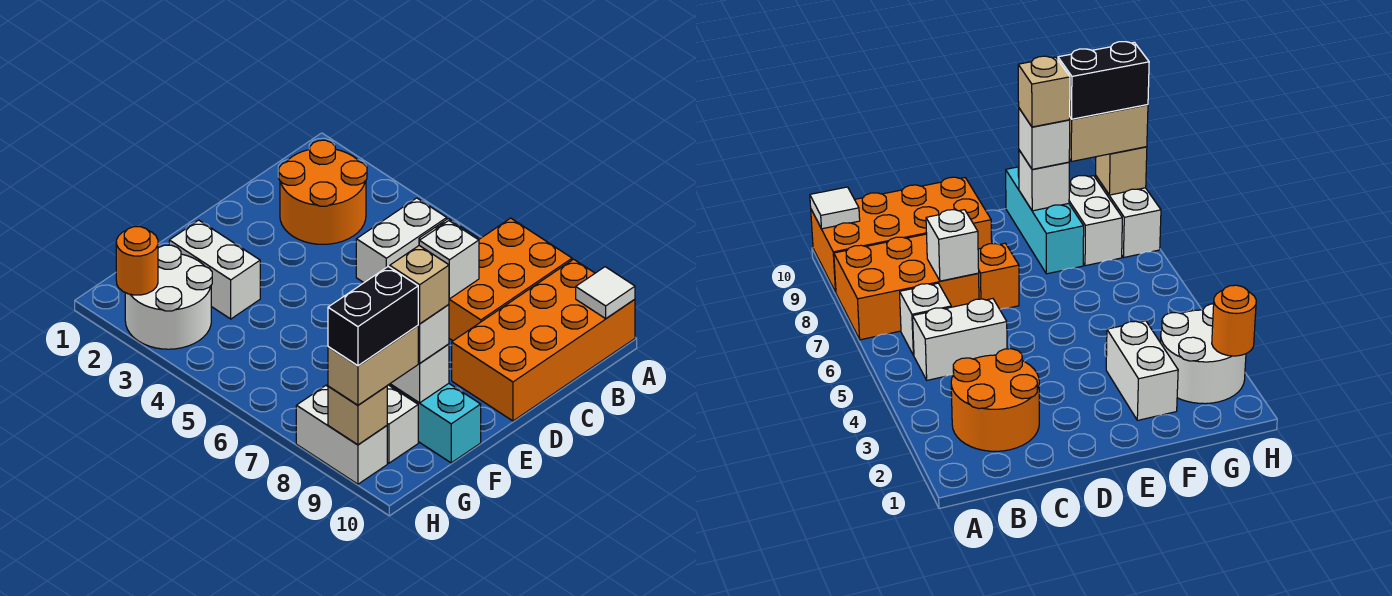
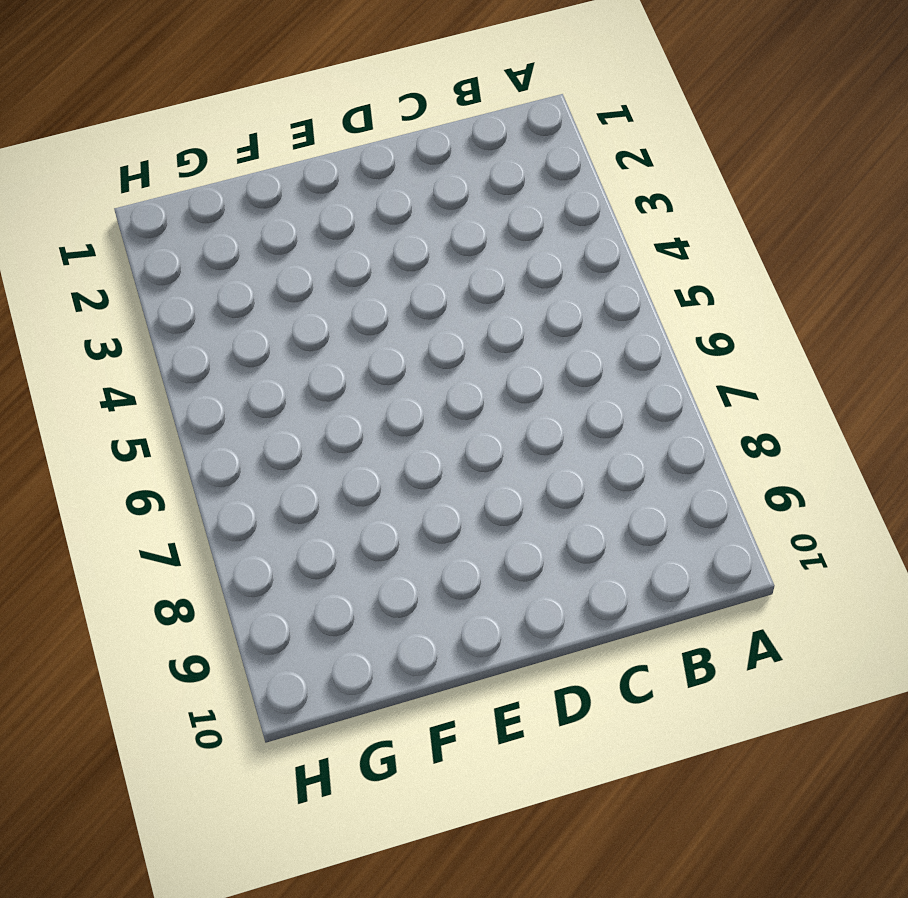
none -> orange brick A7:C8 level 1
none -> orange brick A9:D10 level 1
none -> orange round brick B2:C3 level 1

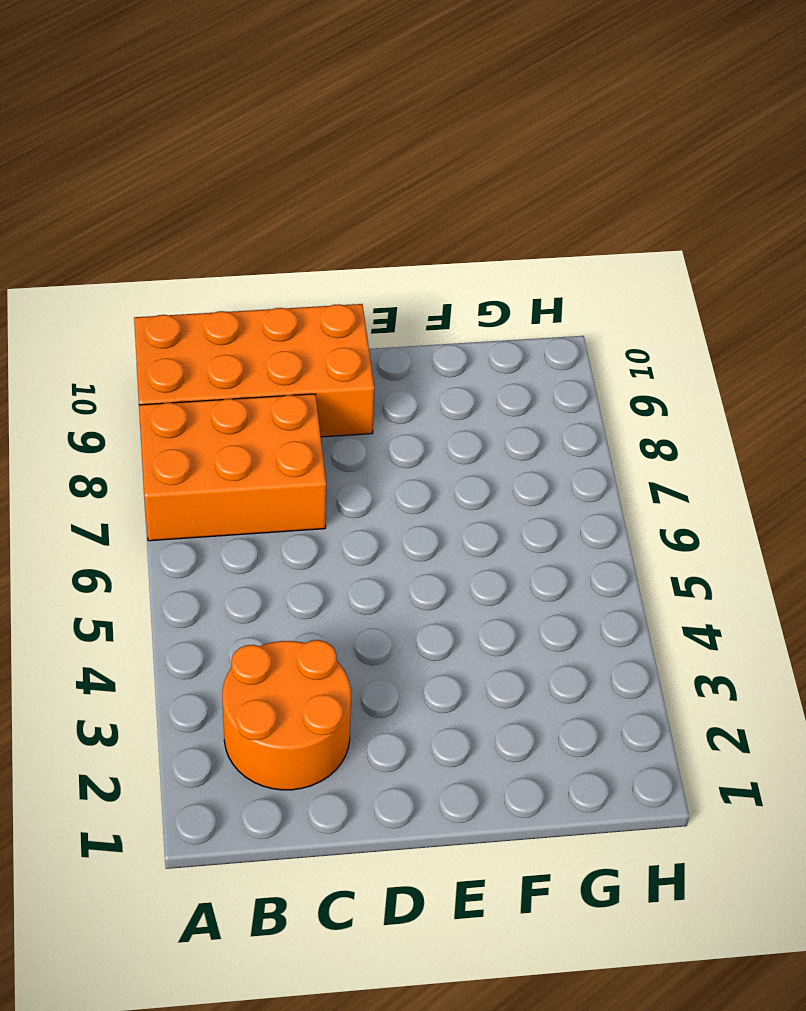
none -> white brick B5:C5 level 1
none -> white brick B6 level 1
none -> orange brick D7 level 1

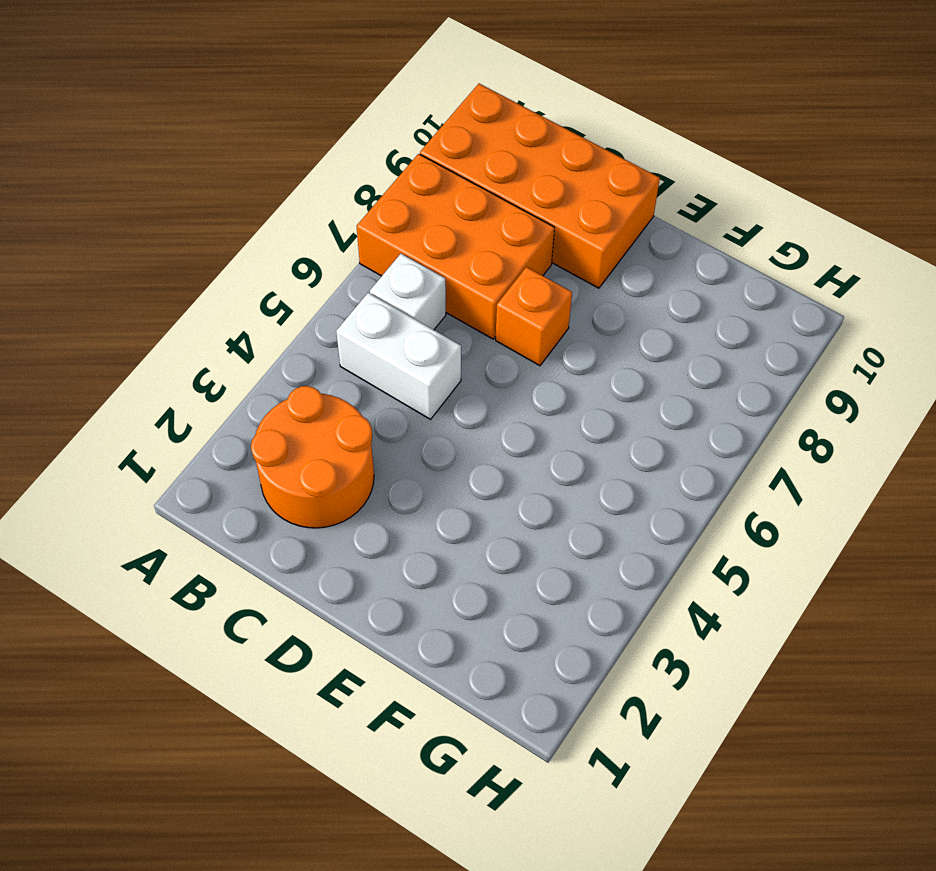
none -> white brick F2:F3 level 1
none -> cyan brick F8:F10 level 1
none -> white round brick G2:H3 level 1

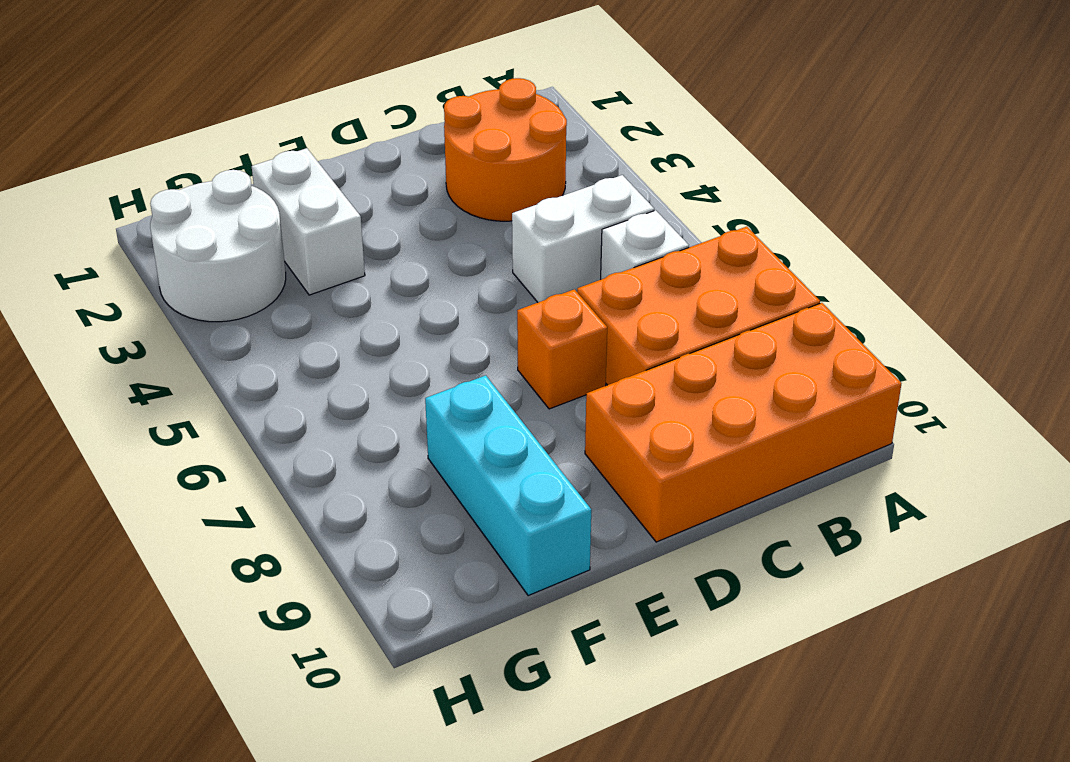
none -> white brick G8:G9 level 1
none -> white brick H8:H9 level 1
none -> white tile A10 level 2

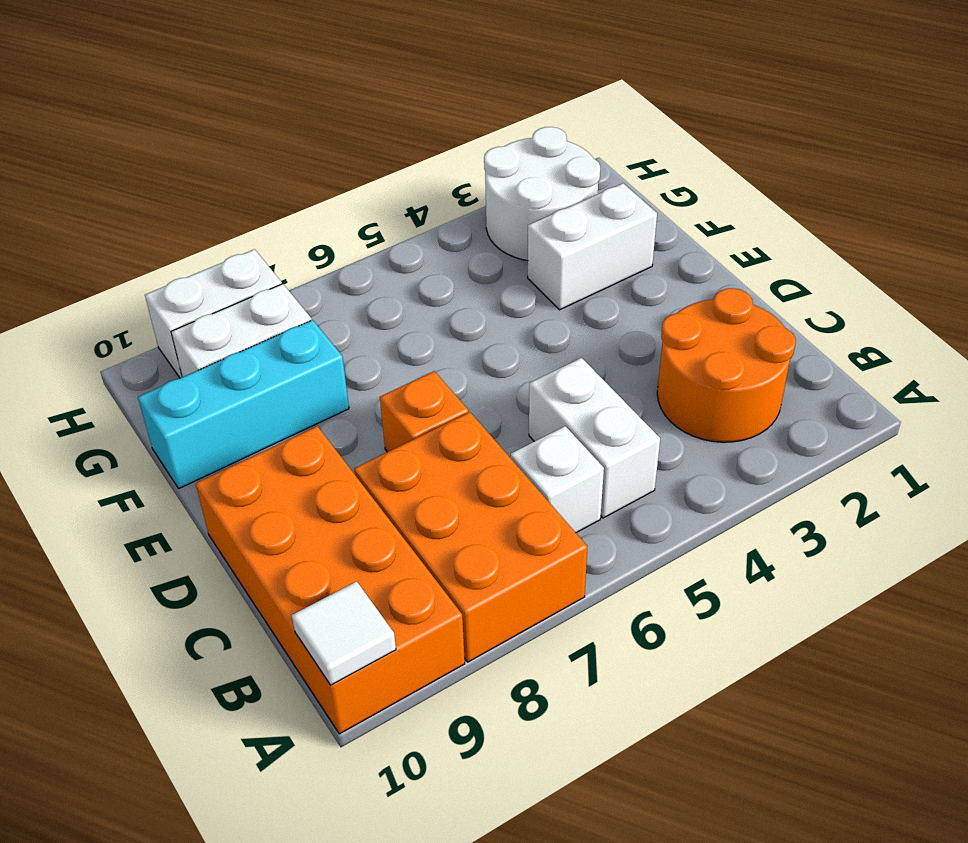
none -> white brick C7 level 2
none -> white brick F9 level 2
none -> orange round brick H2 level 2

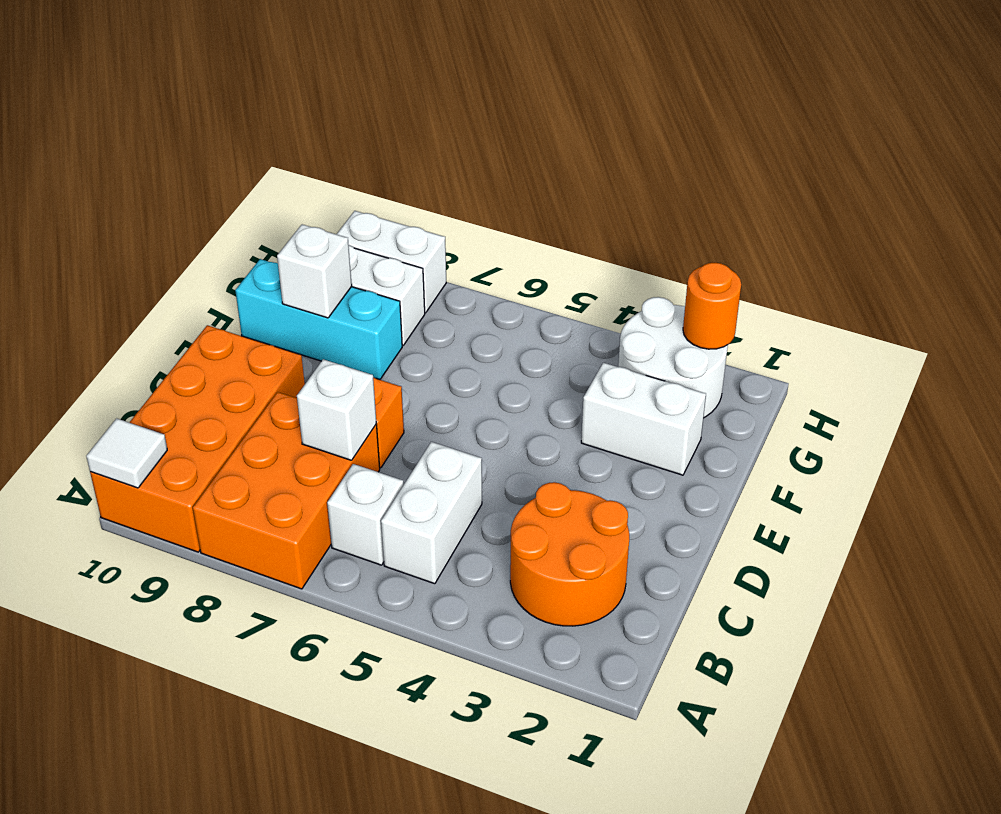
none -> tan brick H9 level 2
none -> white brick F9 level 3
none -> tan brick G9:H9 level 3

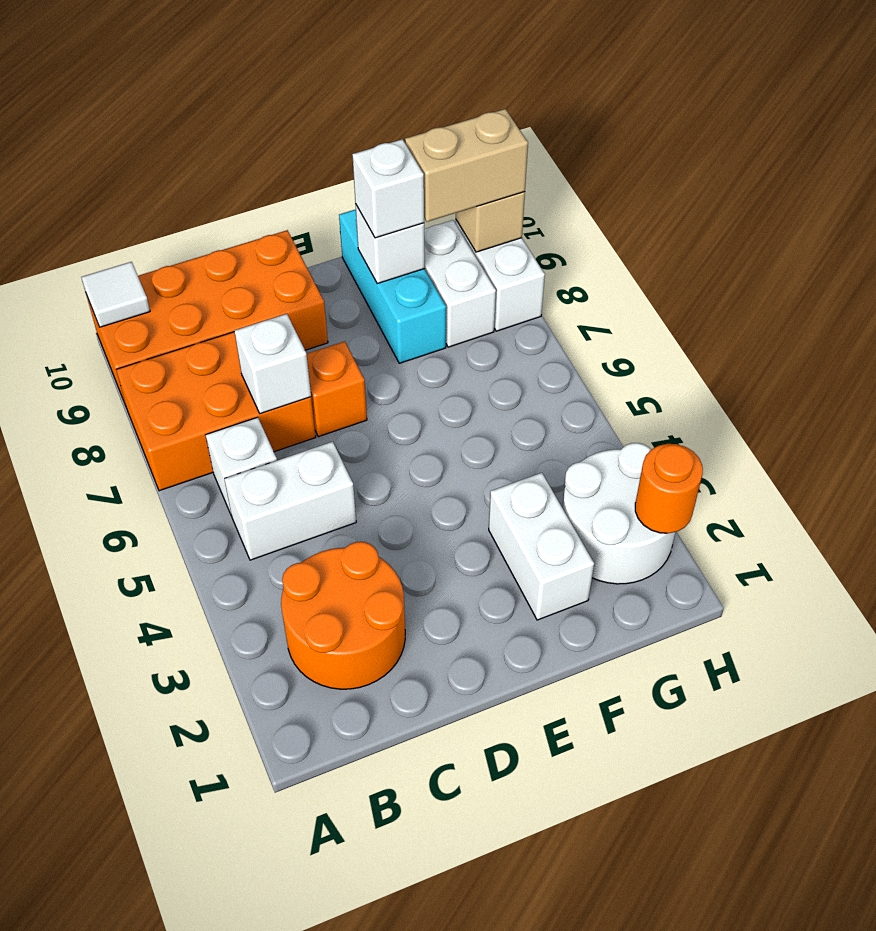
none -> tan brick F9 level 4
none -> black brick G9:H9 level 4

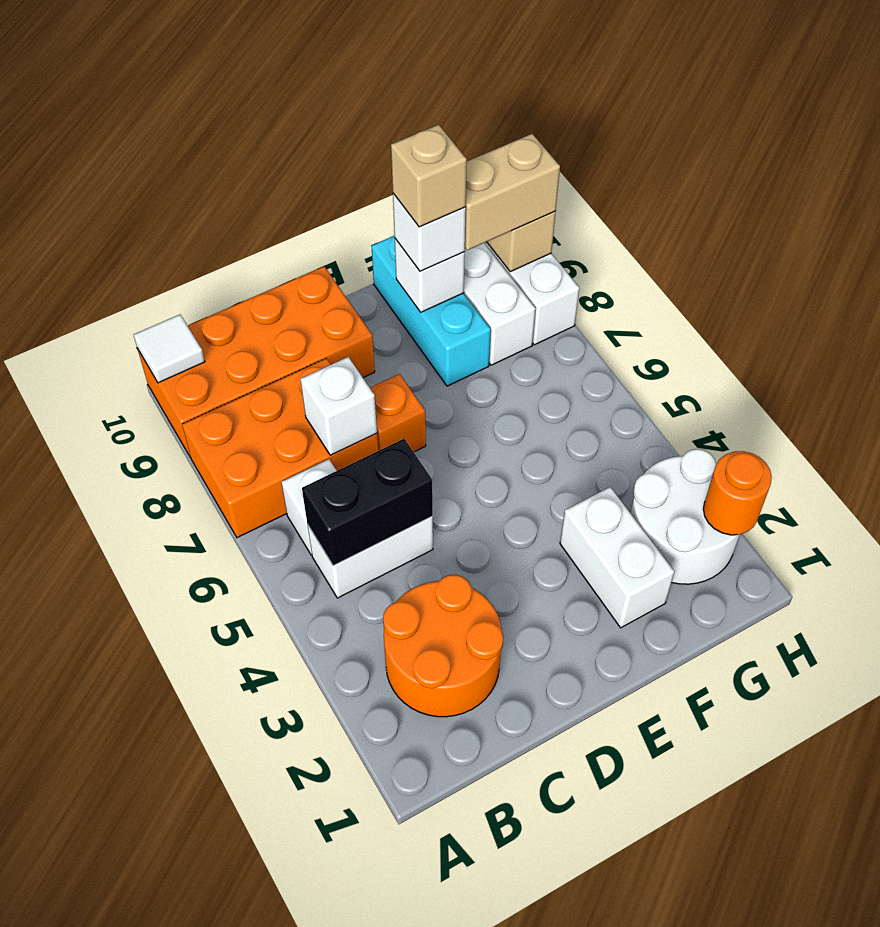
black brick B5:C5 level 2 -> black brick G9:H9 level 4

